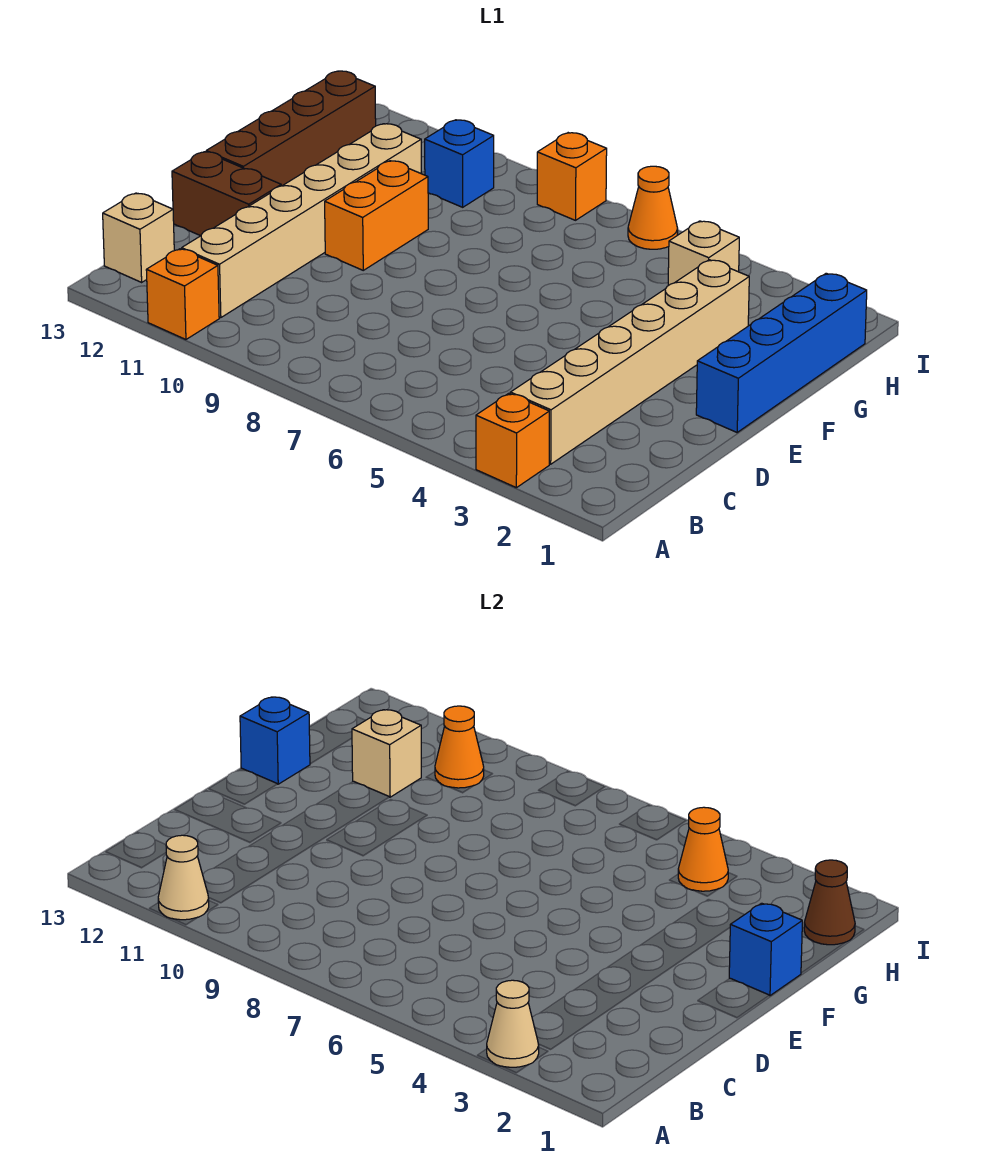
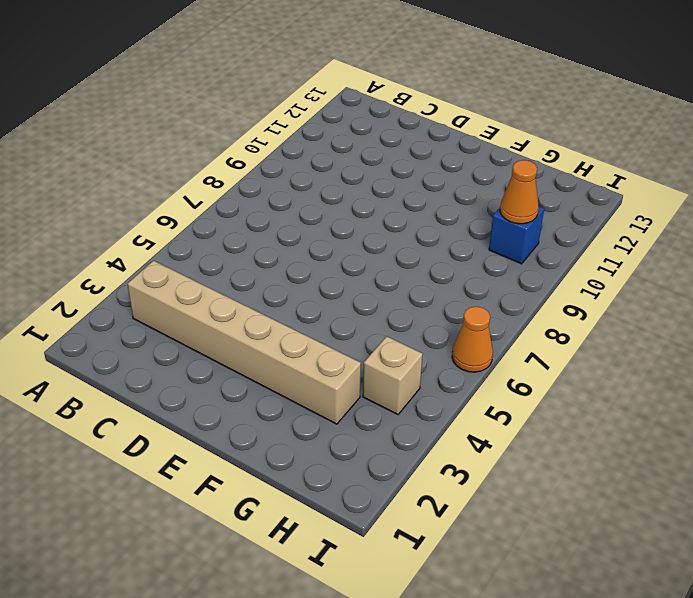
none -> orange brick A3 level 1
none -> orange brick A11 level 1
none -> tan brick B11:G11 level 1

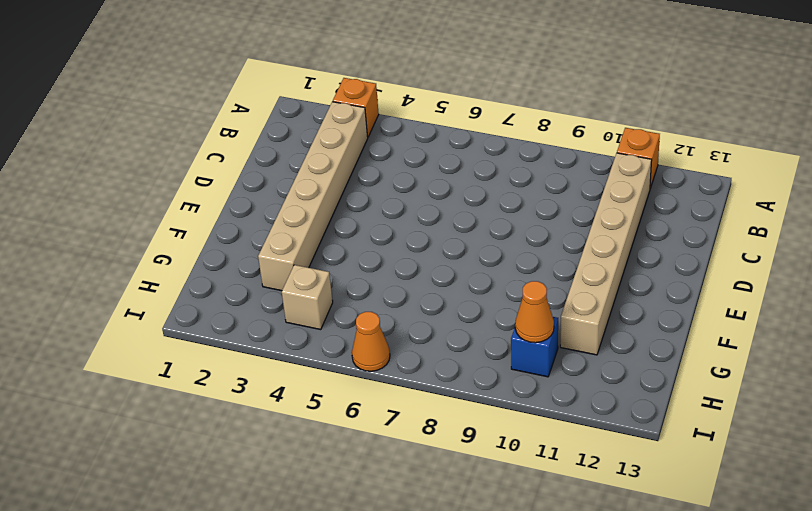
none -> tan brick B13 level 1
none -> brown brick D12:D13 level 1
none -> blue brick E1:H1 level 1

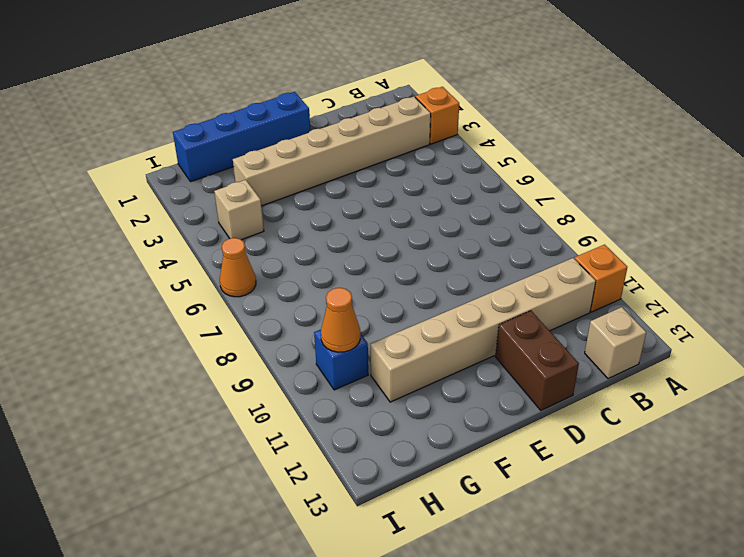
none -> orange brick E10:F10 level 1
none -> brown brick E13:H13 level 1
none -> orange brick I8 level 1

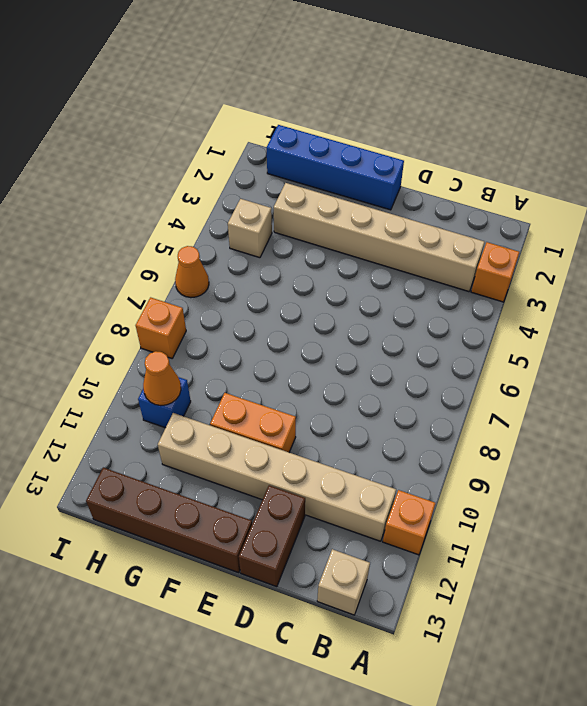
none -> tan cone A3 level 2
none -> tan cone A11 level 2
none -> blue brick F1 level 2

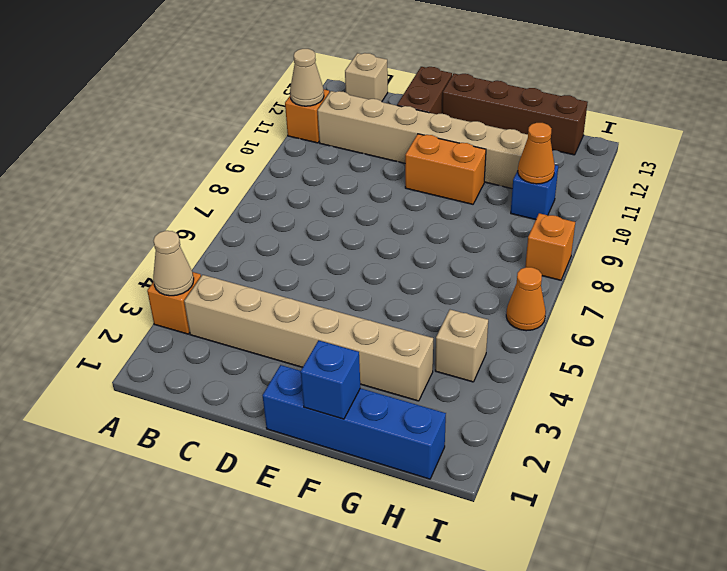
none -> blue brick F13 level 2
none -> tan brick G11 level 2
none -> brown cone H1 level 2

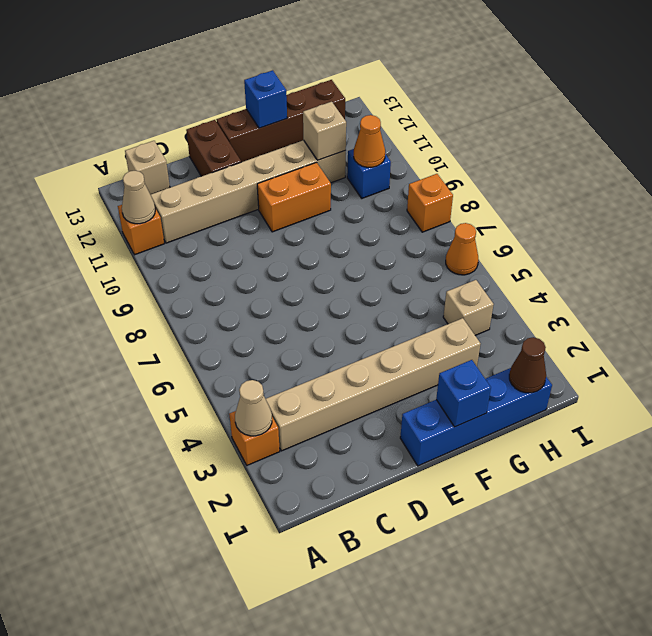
none -> orange cone H4 level 2

